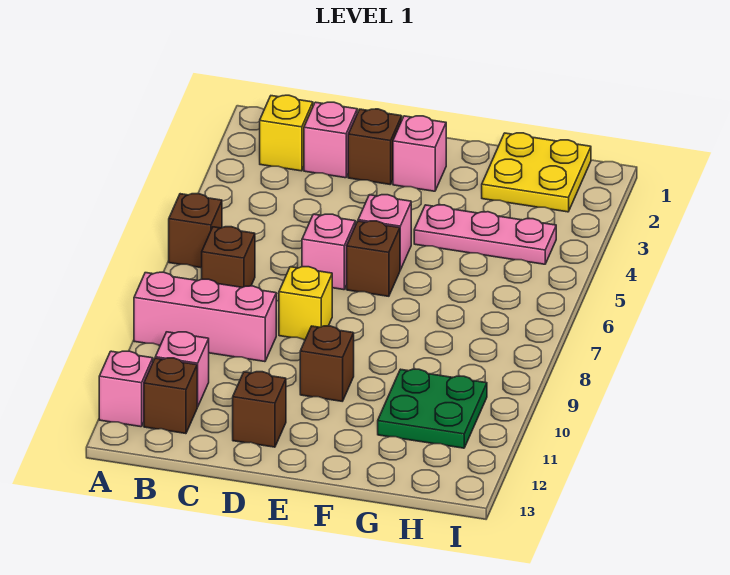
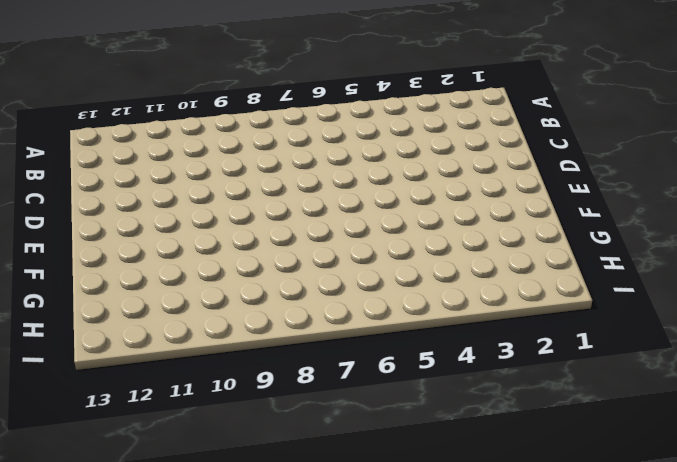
none -> brown brick A6 level 1
none -> pink brick A9:C9 level 1
none -> pink brick A12 level 1

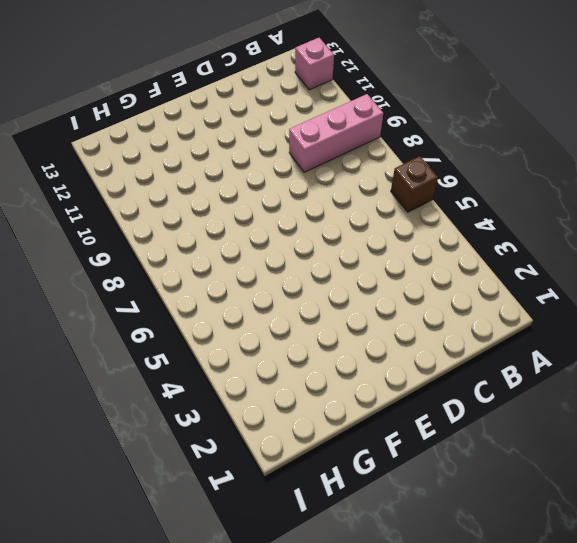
none -> yellow brick B2 level 1
none -> brown brick B7 level 1
none -> pink brick B11 level 1

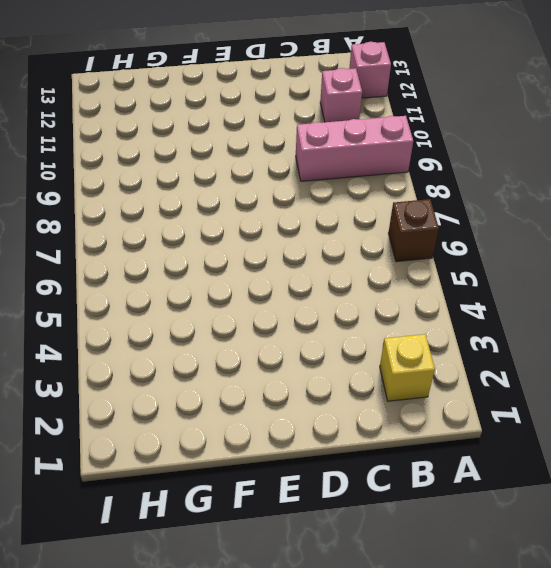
none -> brown brick B7 level 1
none -> brown brick B12 level 1
none -> pink brick C2 level 1

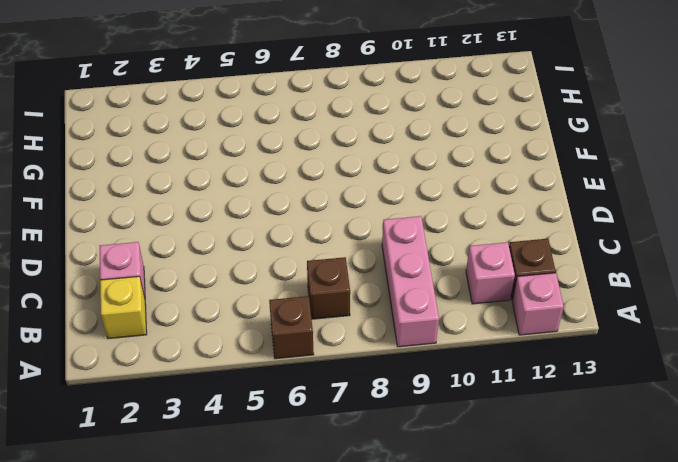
none -> brown brick D2 level 1
none -> pink brick D6 level 1
none -> yellow brick D8 level 1

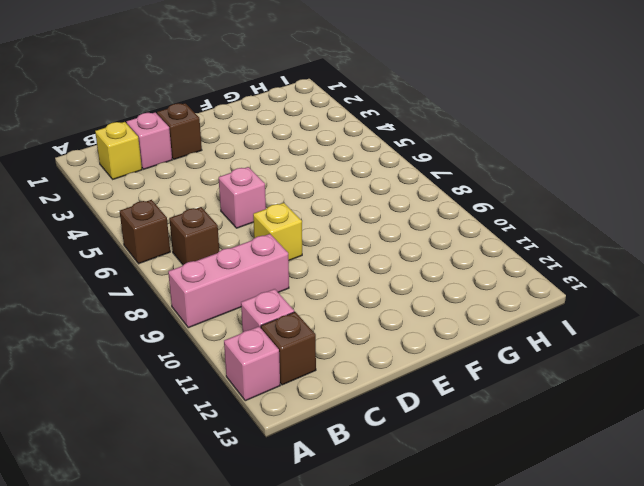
none -> brown brick D12 level 1
none -> pink brick E2 level 1
none -> pink brick E5 level 1

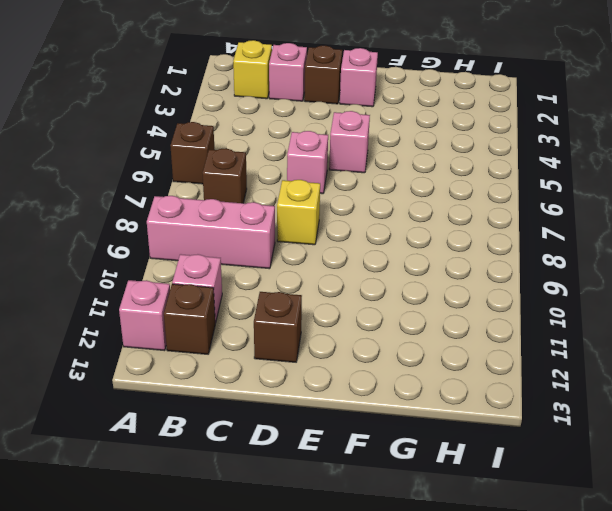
none -> brown brick E6 level 1
none -> brown brick E10 level 1
none -> pink plate F4:H4 level 1

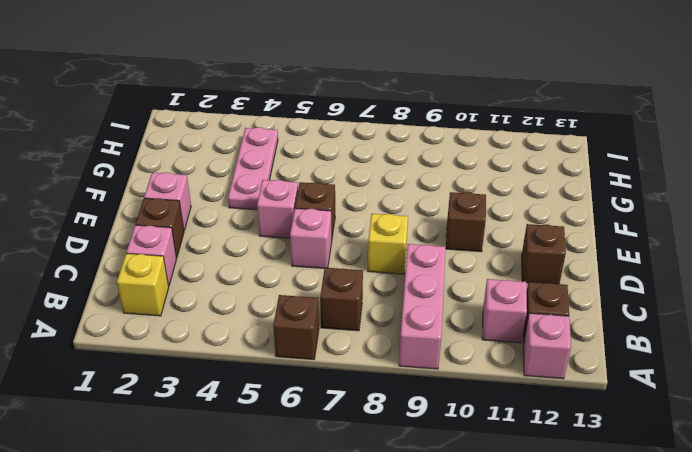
none -> yellow plate G1:H2 level 1
none -> green plate G10:H11 level 1

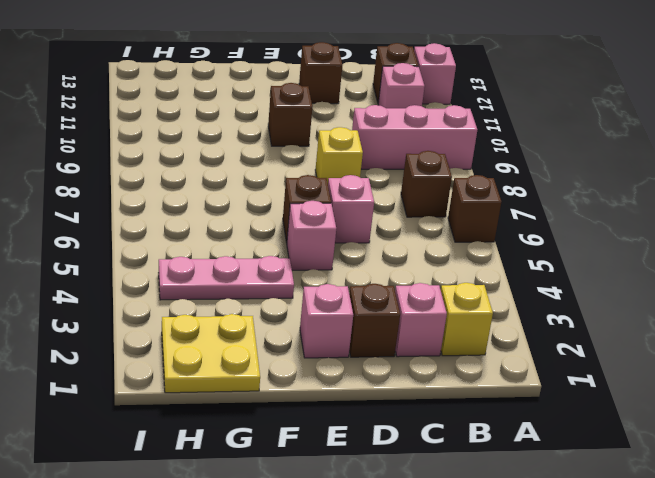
none -> green plate G10:H11 level 1

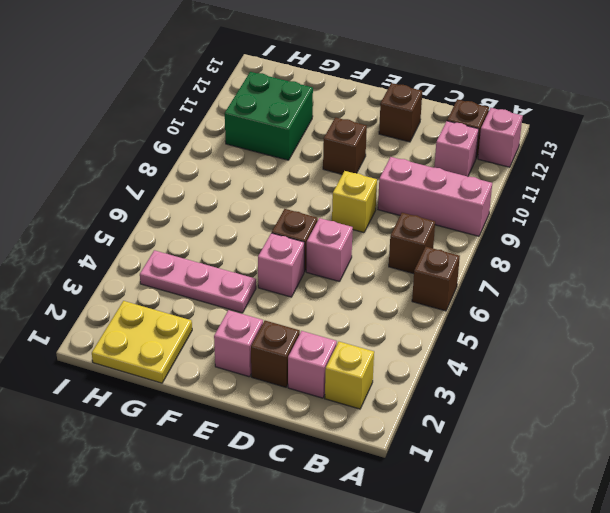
green brick G10:H11 level 1 -> green plate G10:H11 level 1

